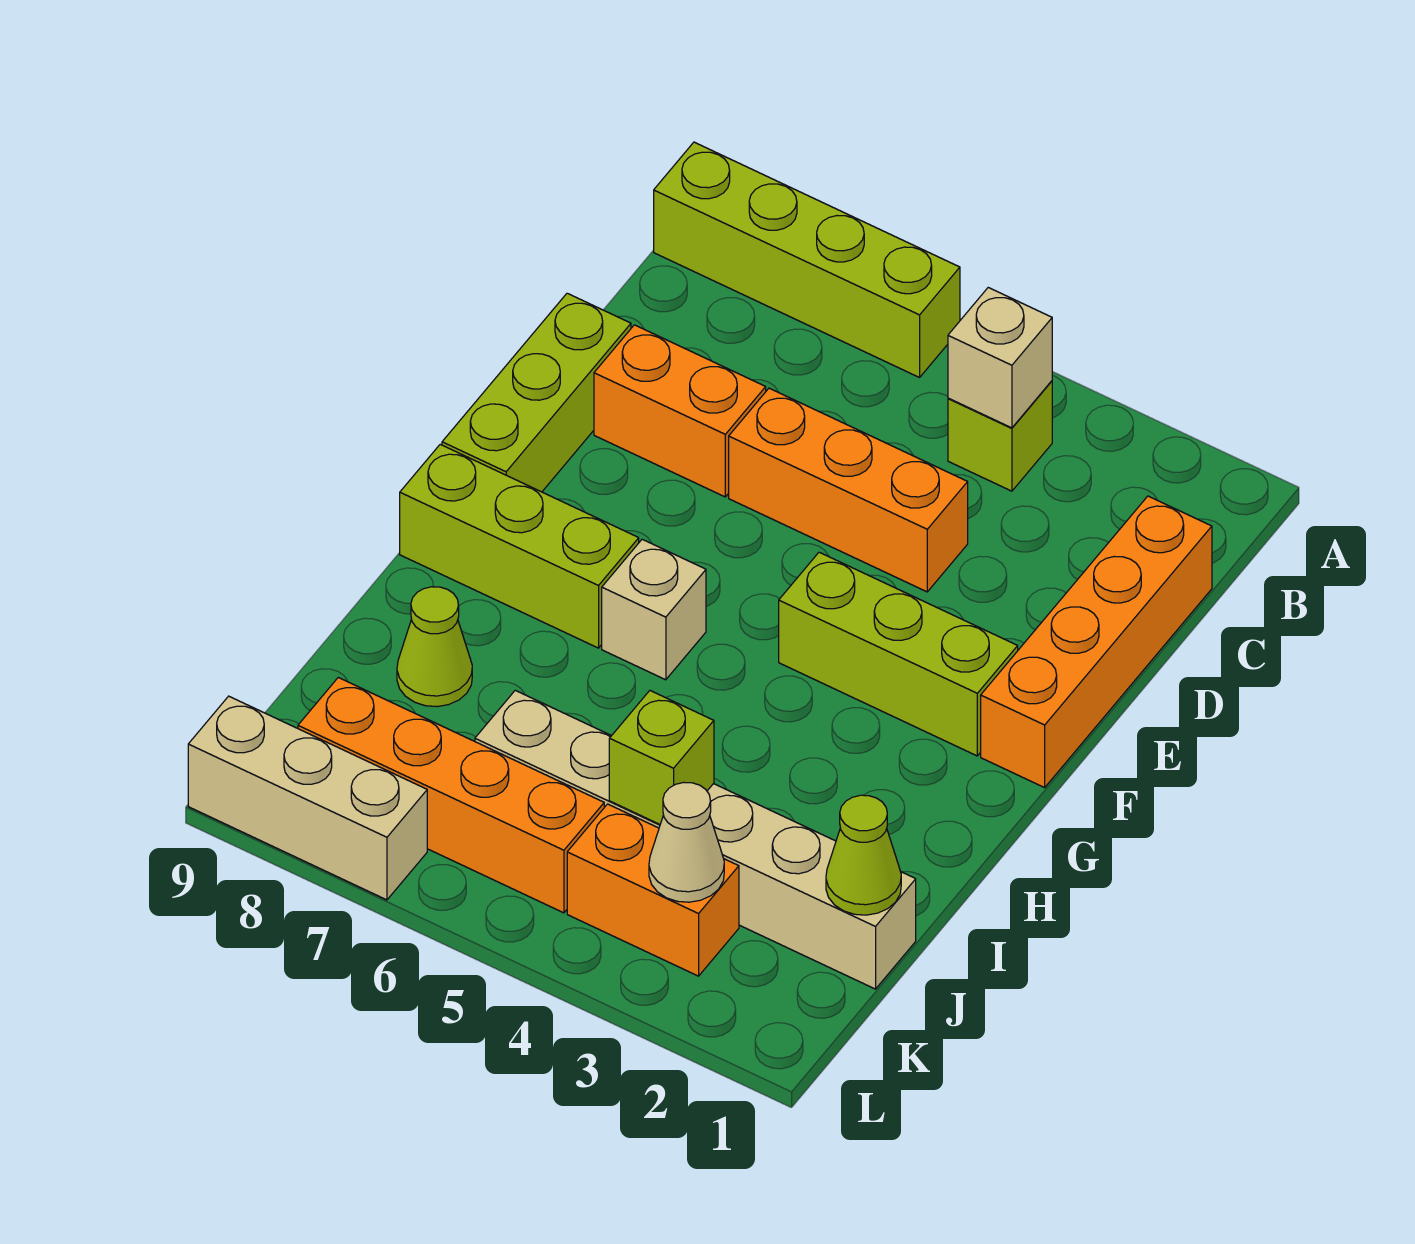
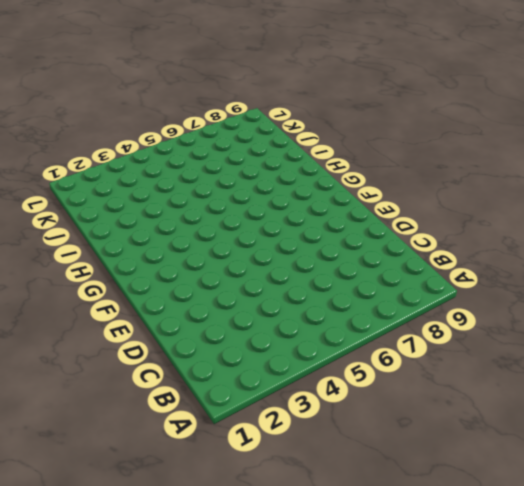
none -> lime brick A6:A9 level 1
none -> lime brick B4 level 1
none -> orange brick C1:F1 level 1

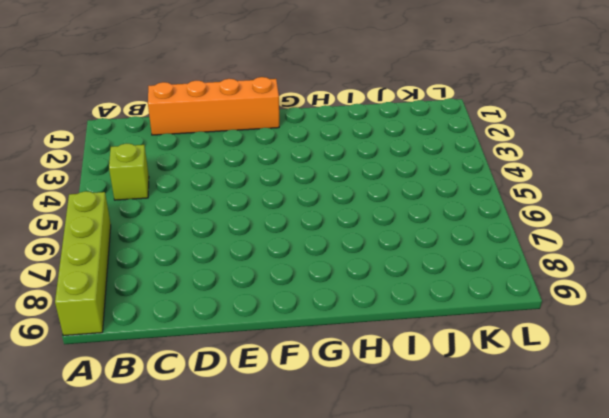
none -> orange brick D4:D6 level 1
none -> orange brick D7:D8 level 1
none -> lime brick D9:F9 level 1

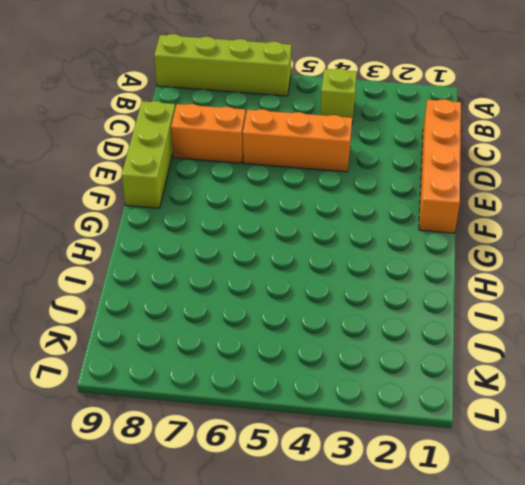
none -> lime brick F2:F4 level 1
none -> tan brick G6 level 1
none -> lime brick G7:G9 level 1

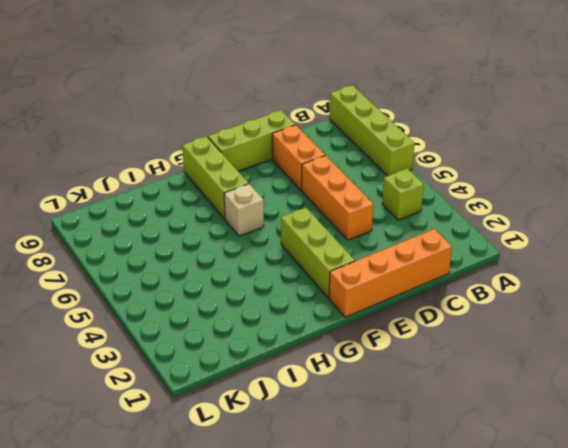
none -> lime cone I8 level 1
none -> tan brick J1:J6 level 1
none -> orange brick K3:K4 level 1

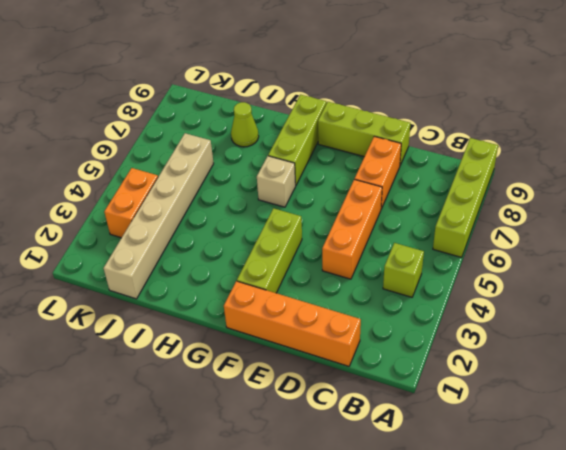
none -> orange brick K5:K8 level 1
none -> tan brick L7:L9 level 1
none -> tan brick B4 level 2

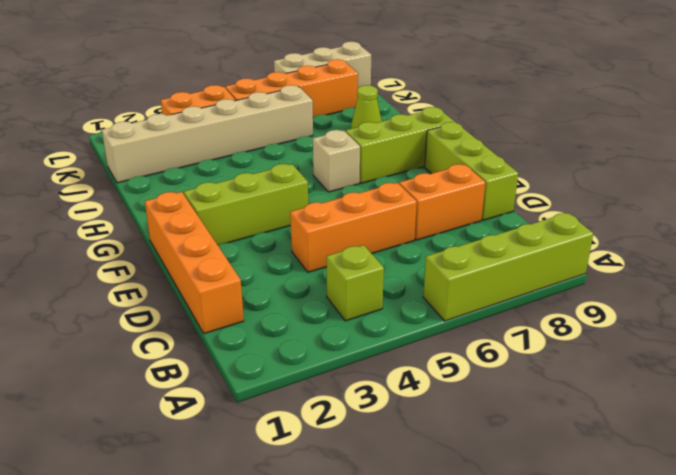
none -> tan brick B4 level 2
none -> lime cone J1 level 2
none -> lime brick J4 level 2

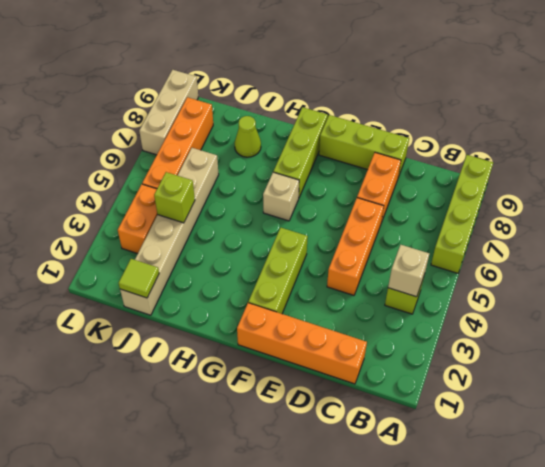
lime tile J1 level 2 -> lime cone J1 level 2
none -> tan cone K3 level 2

